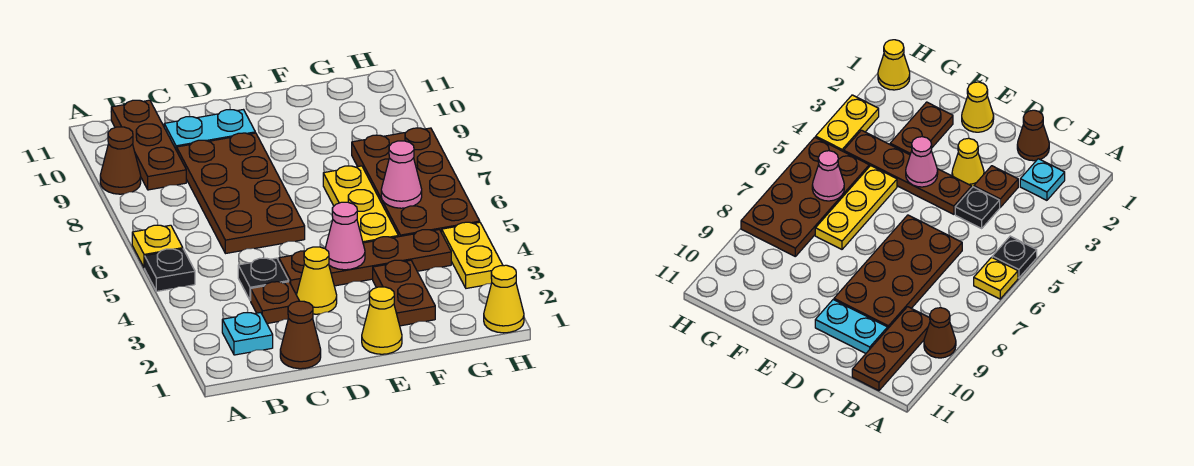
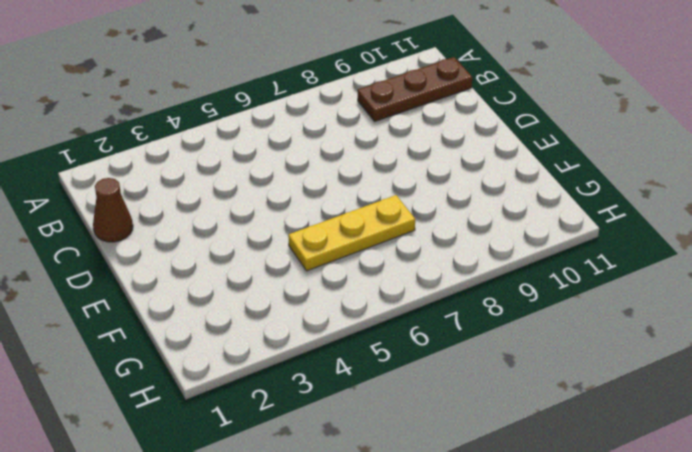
none -> black plate A5 level 1
none -> yellow plate A6 level 1
none -> brown cone A9 level 1

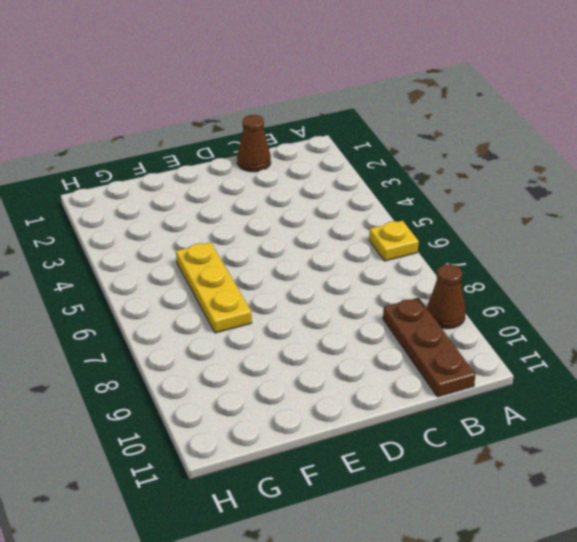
none -> black plate A5 level 1
none -> cyan plate B2 level 1
none -> brown plate C3 level 1

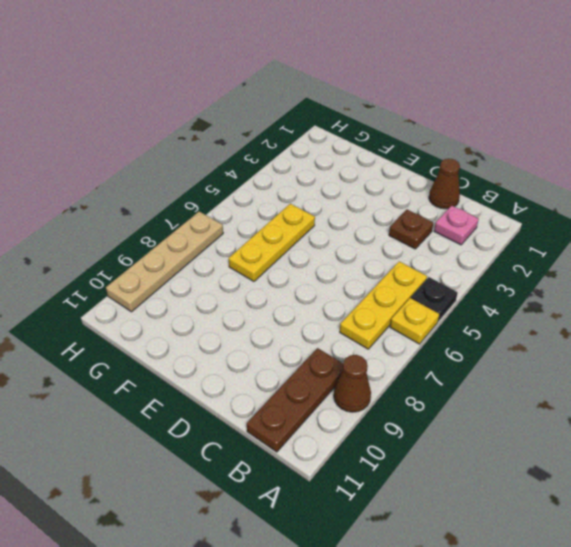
pink plate B2 level 1 -> cyan plate B2 level 1
yellow plate B5:B7 level 1 -> none
tan plate H7:H10 level 1 -> brown plate G5:H8 level 1
none -> black plate C4 level 1
none -> brown plate C6:D9 level 1
none -> cyan plate C10:D10 level 1

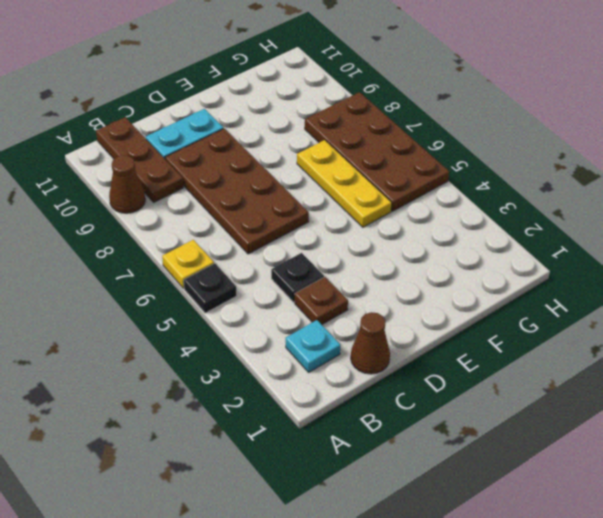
none -> yellow cone D3 level 1
none -> brown plate D4:G4 level 1
none -> yellow cone E1 level 1

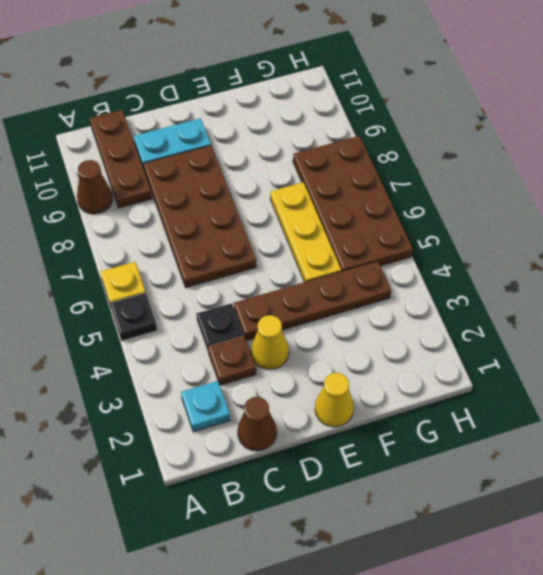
none -> brown plate F2:F3 level 1
none -> yellow cone H1 level 1
none -> yellow plate H3:H4 level 1

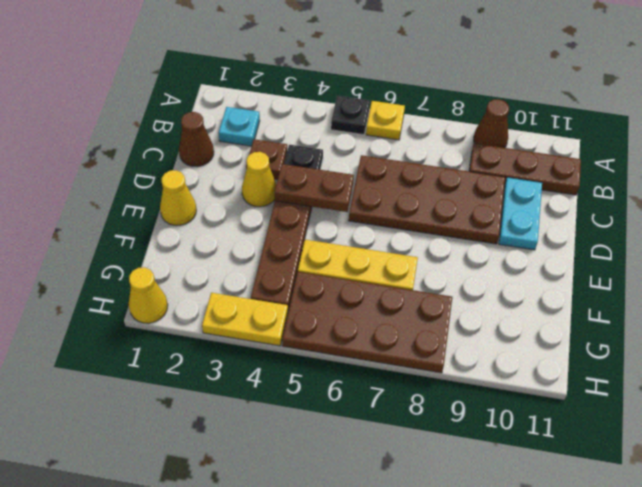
brown plate D4:D5 level 2 -> brown plate F2:F3 level 1
none -> pink cone E4 level 2
none -> pink cone G6 level 2

